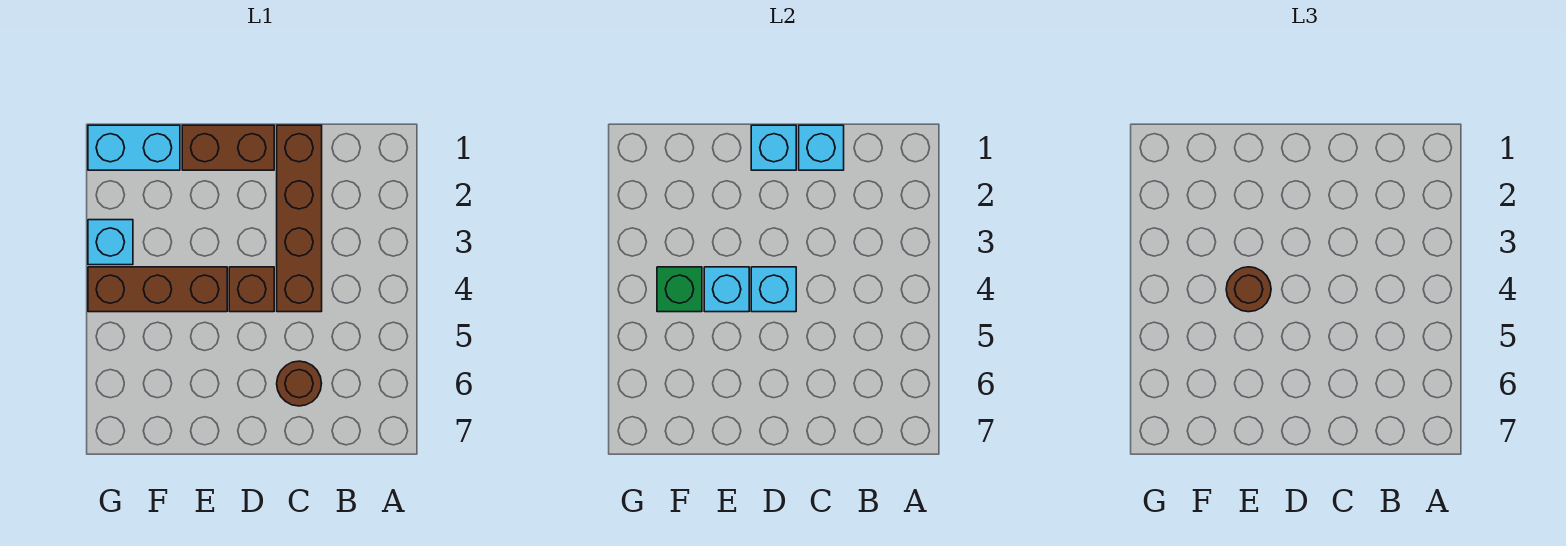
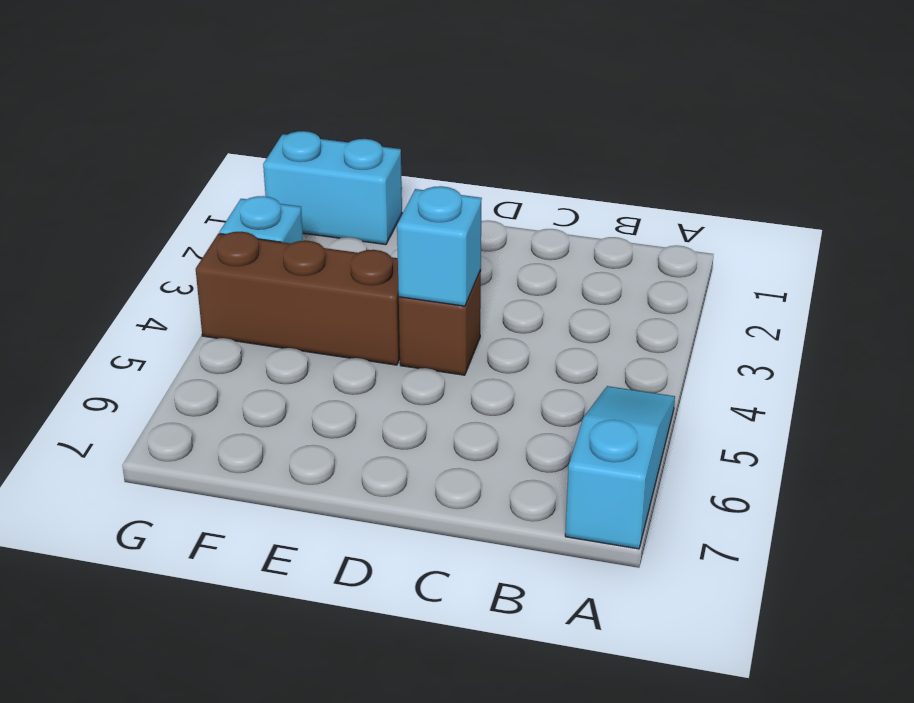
cyan slope A5:A7 level 1 top 7 -> none
none -> brown brick C1:C4 level 1
none -> brown round brick C6 level 1
none -> brown brick D1:E1 level 1

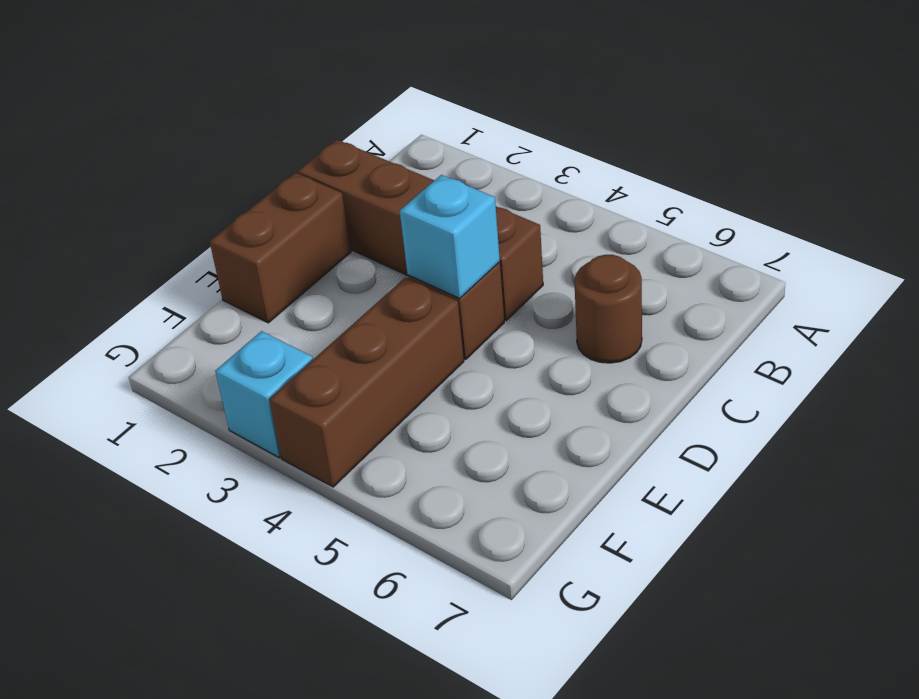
none -> cyan brick F1:G1 level 1
none -> cyan brick C1 level 2
none -> cyan brick D1 level 2

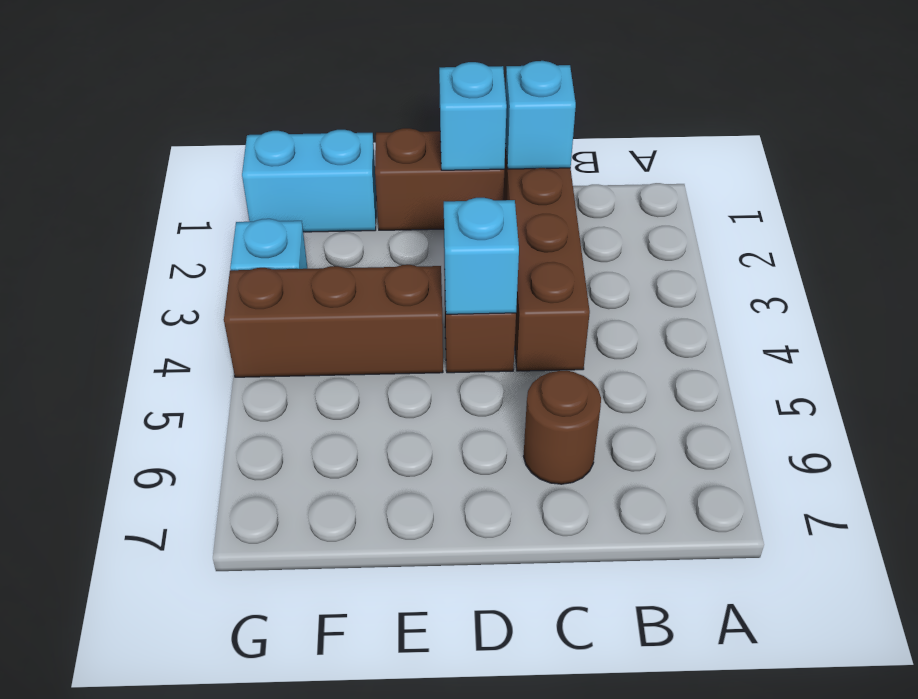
none -> cyan brick E4 level 2
none -> green brick F4 level 2
none -> brown round brick E4 level 3

